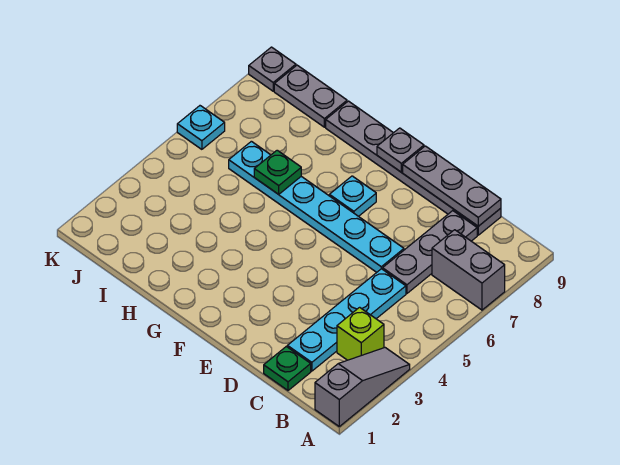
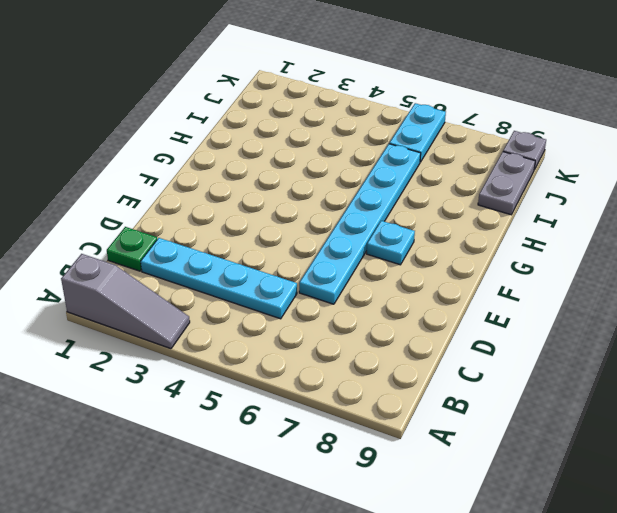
cyan plate J6:K6 level 1 -> cyan plate K6 level 1
none -> grey brick A7:B7 level 1
none -> lime brick B3 level 1
none -> grey plate C6:C8 level 1

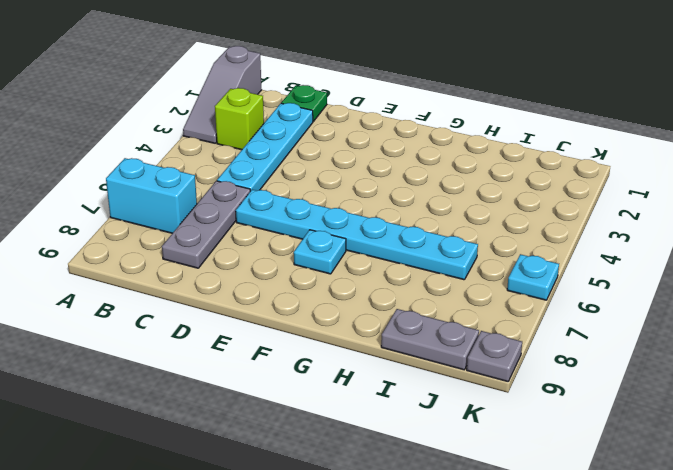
cyan brick A7:B7 level 1 -> grey brick A7:B7 level 1
none -> grey plate C9:H9 level 1
none -> grey plate C9:E9 level 2
none -> grey plate F9 level 2

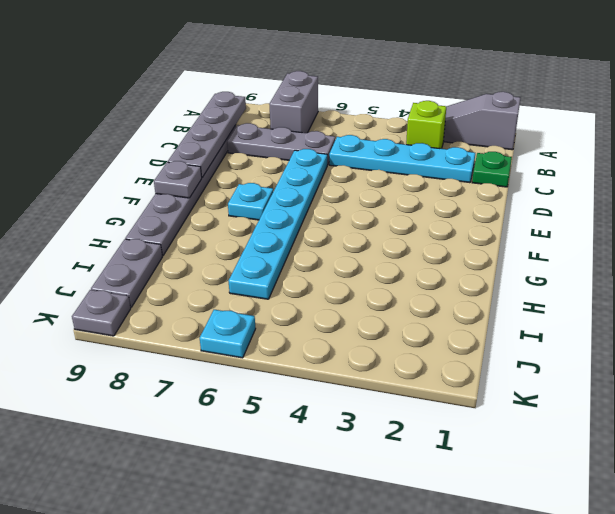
grey plate B9:E9 level 2 -> grey plate C9:E9 level 2
none -> green plate H6 level 2

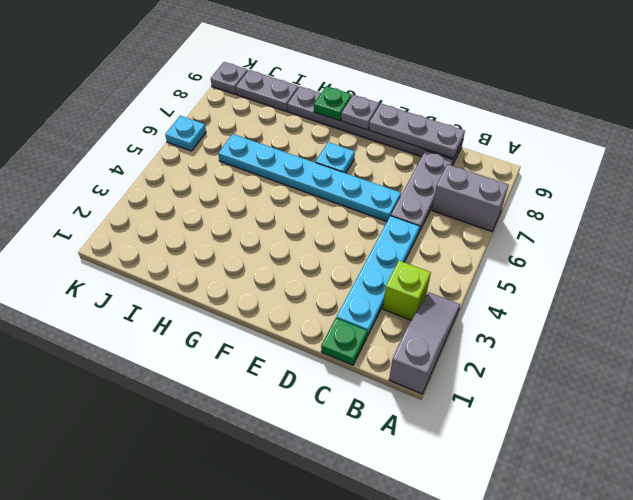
green plate G9 level 2 -> green plate H6 level 2

